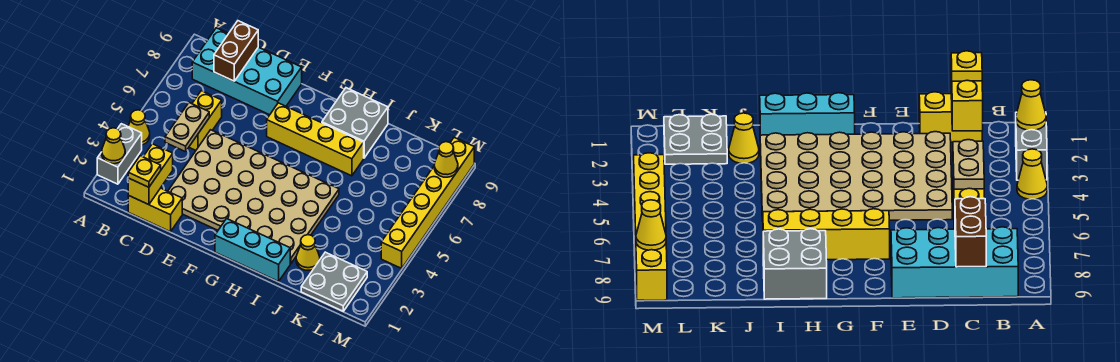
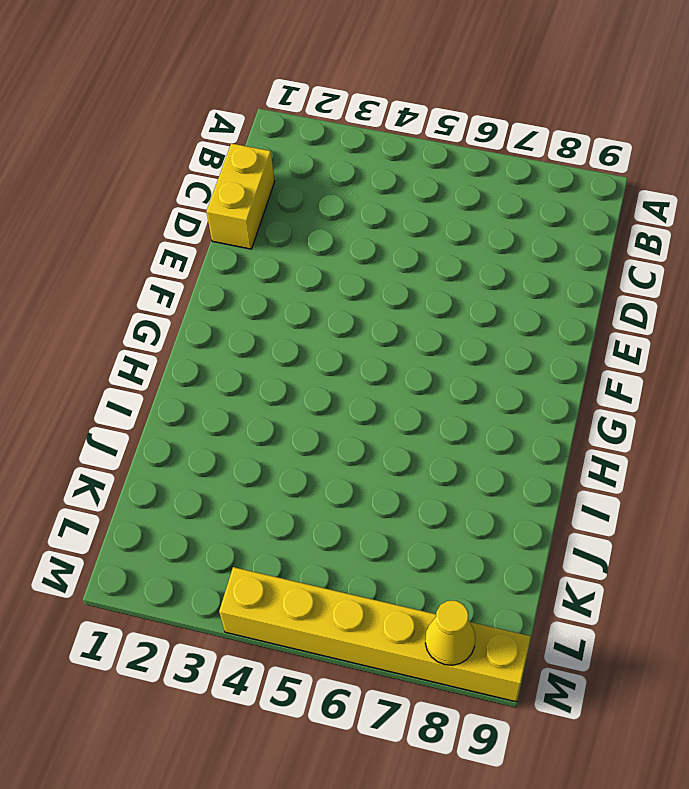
none -> grey brick A2:A3 level 1
none -> yellow cone A4 level 1
none -> cyan brick B8:E9 level 1

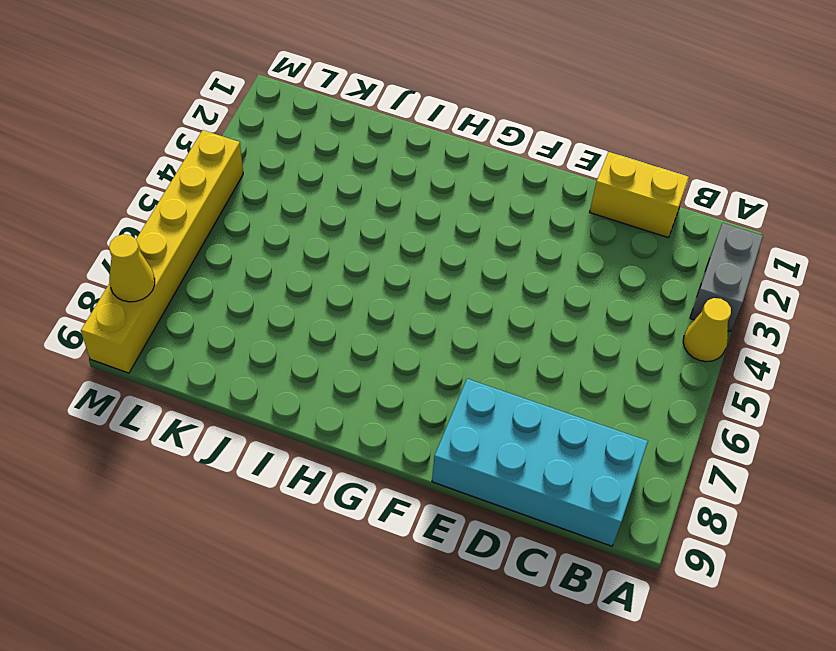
none -> yellow brick C5:C6 level 1
none -> tan plate D2:I5 level 1
none -> yellow brick F7:I7 level 1

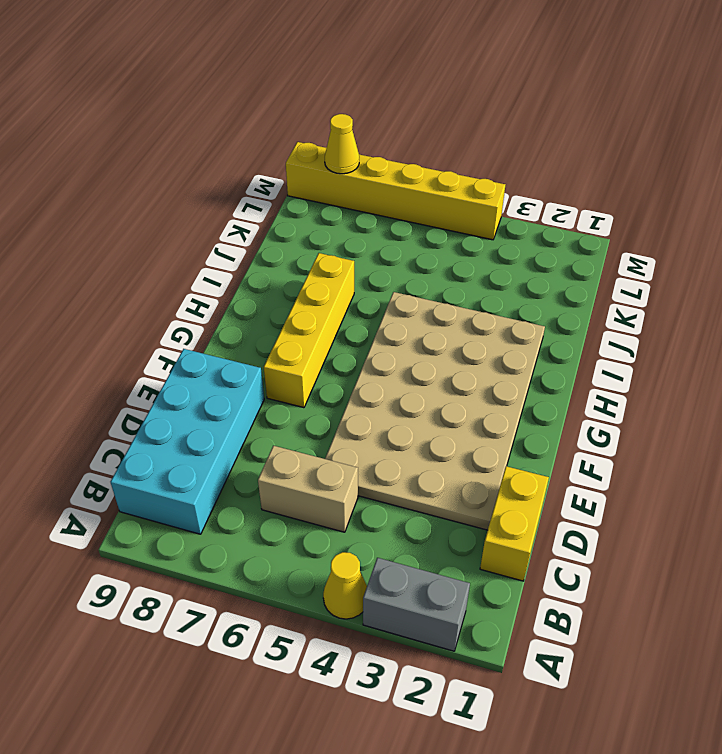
tan brick C5:C6 level 1 -> yellow brick C5:C6 level 1
none -> cyan brick G1:I1 level 1
none -> grey brick H8:I9 level 1
none -> yellow cone J2 level 1

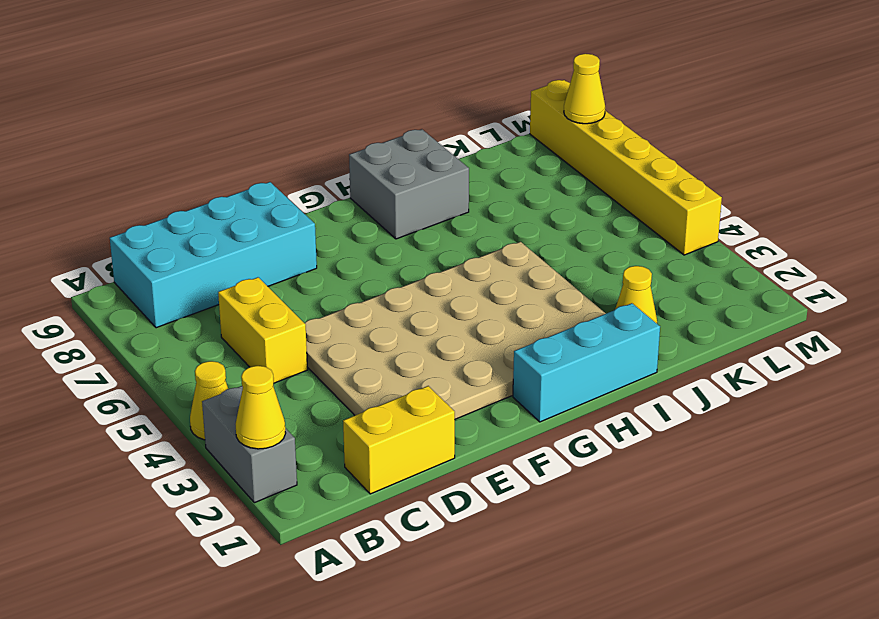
none -> yellow brick F7:I7 level 1
none -> grey plate K1:L2 level 1
none -> yellow brick C1:C2 level 2

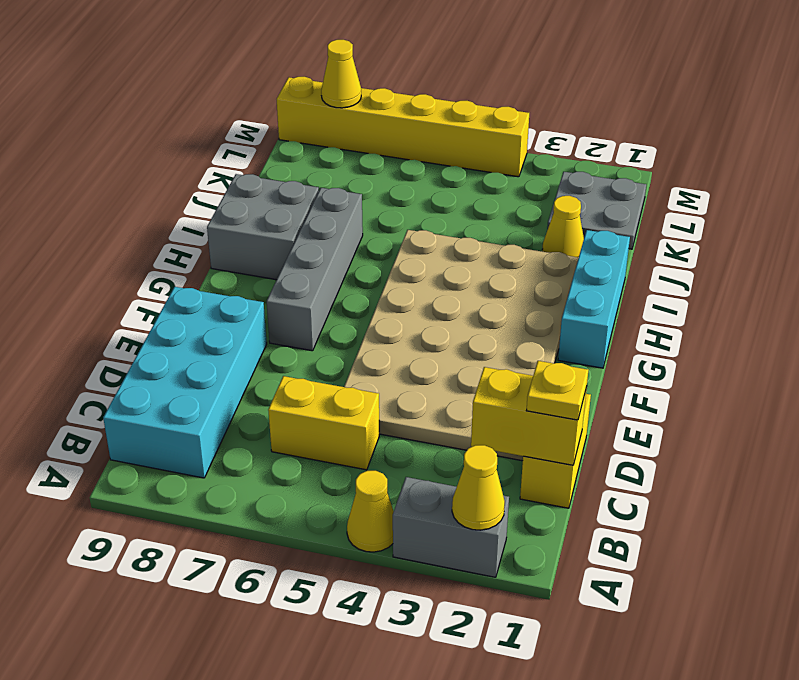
grey brick F7:I7 level 1 -> yellow brick F7:I7 level 1
none -> tan plate C4:C5 level 2
none -> brown brick C8:C9 level 2

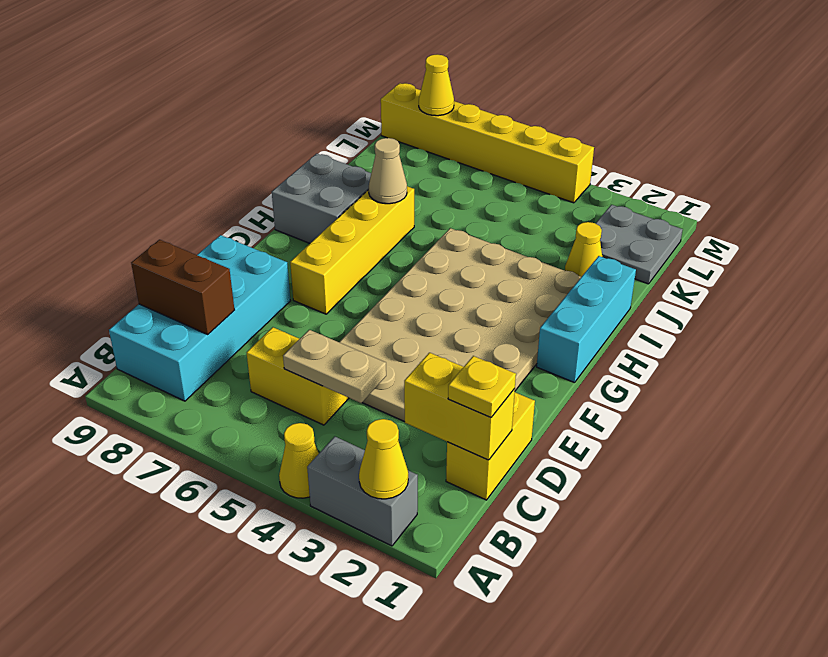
tan cone I7 level 2 -> none

